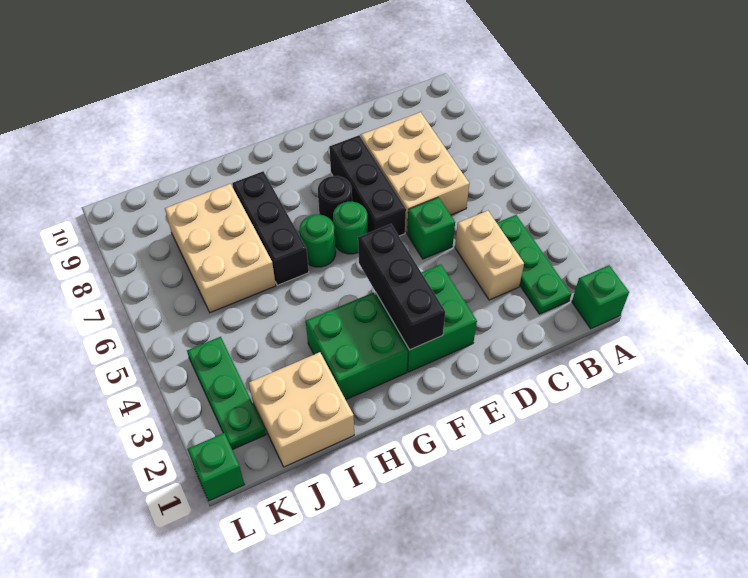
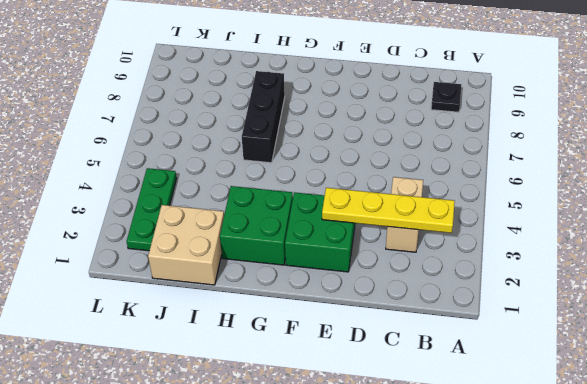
yellow plate B3:E3 level 2 -> none
black plate B9 level 1 -> none
none -> green brick A1 level 1
none -> green plate B2:B4 level 1
none -> tan brick C6:D8 level 1

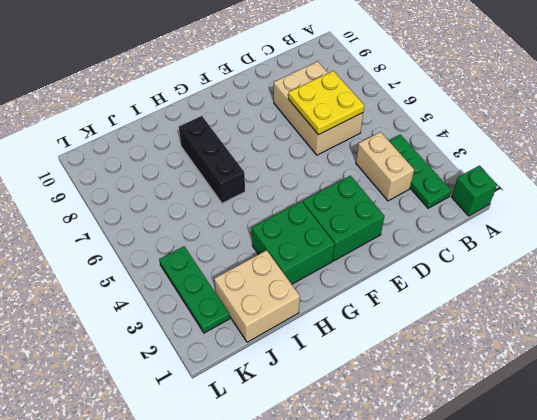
yellow plate C6:D7 level 2 -> none
none -> green brick D5 level 1
none -> black brick E6:E8 level 1
none -> green round brick F6 level 1

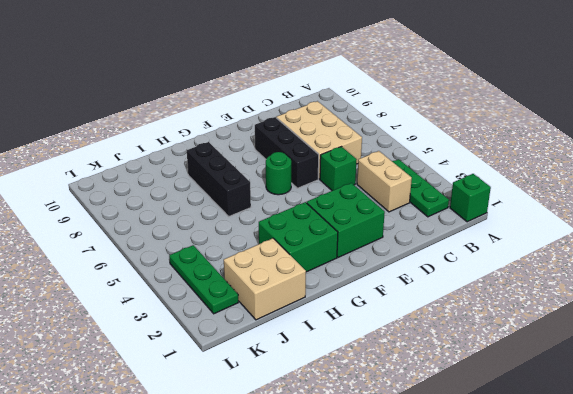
none -> black round brick F7 level 1
none -> green round brick G6 level 1
none -> tan brick I6:J8 level 1

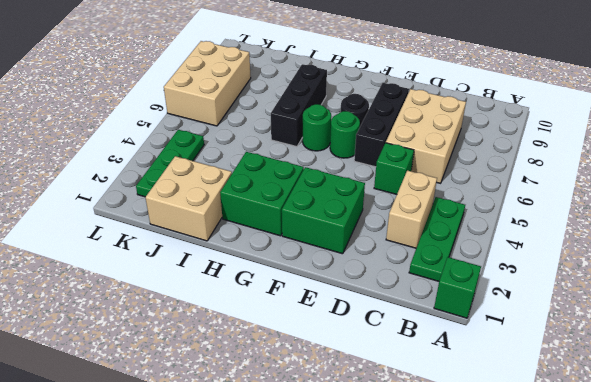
tan brick K6:L8 level 1 -> tan brick I6:J8 level 1
none -> green brick L1 level 1
none -> black brick F2:F4 level 2

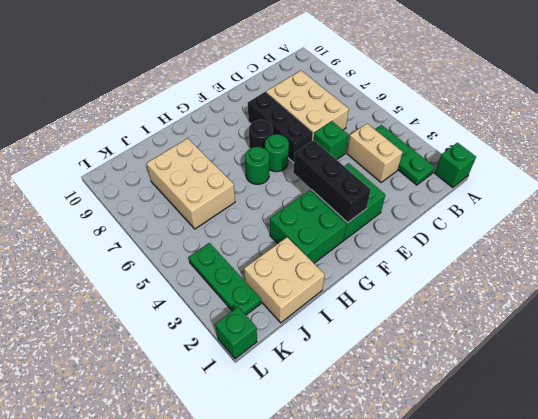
none -> black brick H6:H8 level 1

